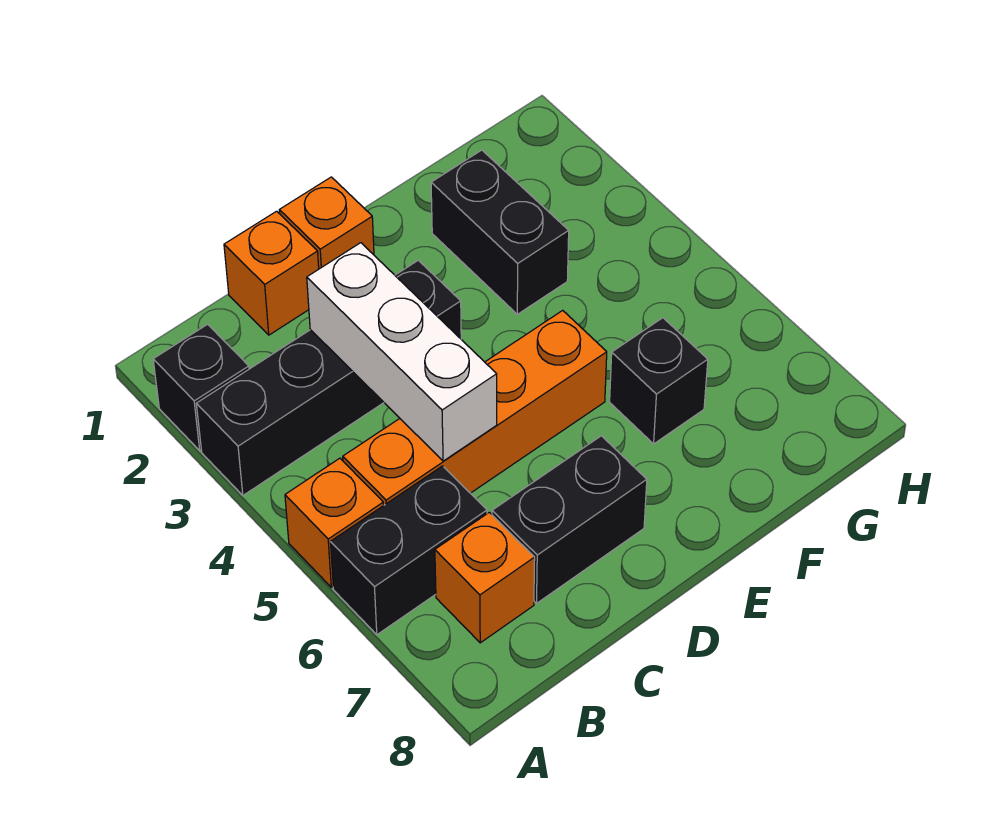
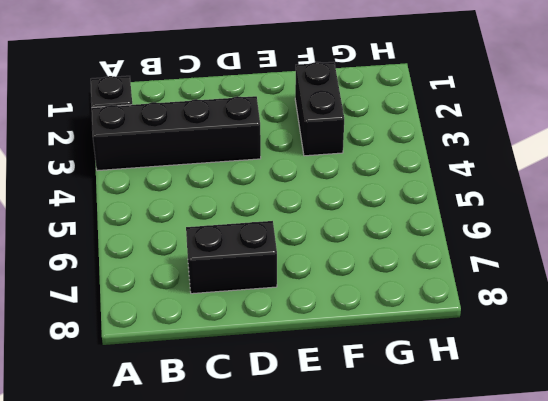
none -> orange brick A5 level 1
none -> black brick A6:B6 level 1
none -> orange brick B5:E5 level 1

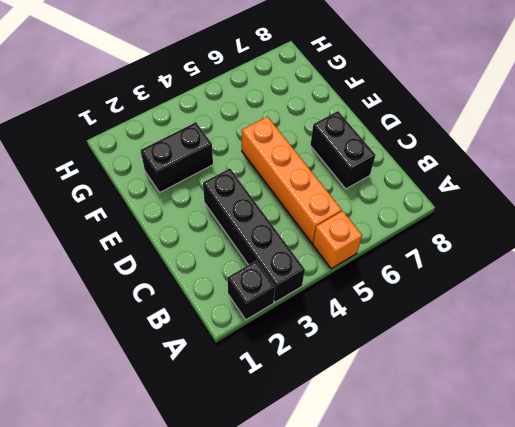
none -> black brick A6:B6 level 1
none -> orange brick B7 level 1
none -> orange brick C1 level 1

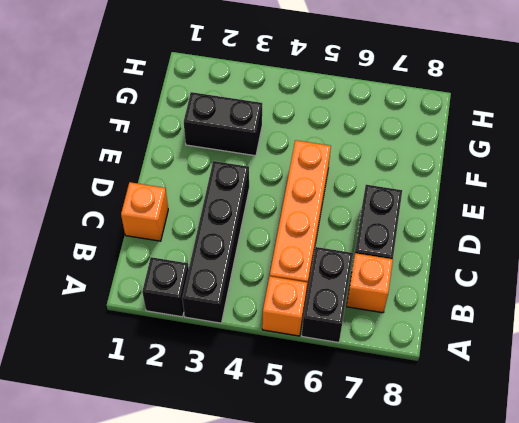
none -> orange brick D1 level 1
none -> black brick F6 level 1
none -> white brick C3:C5 level 2

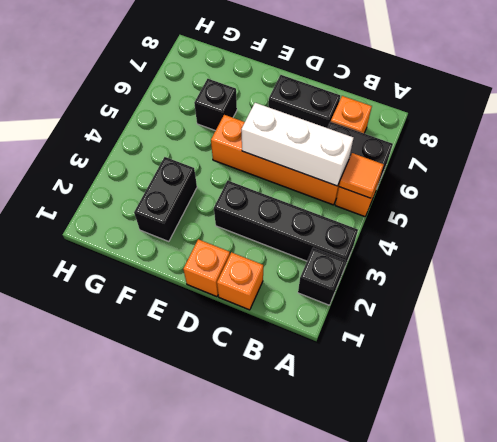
orange tile A5 level 2 -> none
white brick B5:D5 level 2 -> white brick C3:C5 level 2

